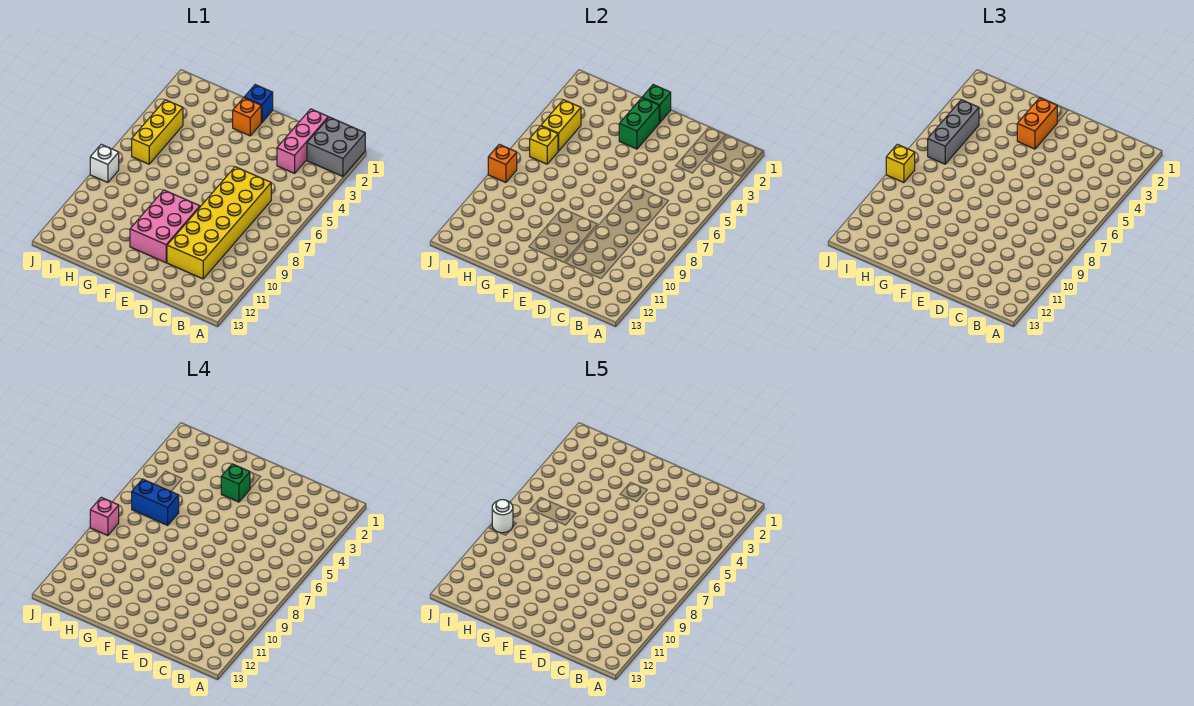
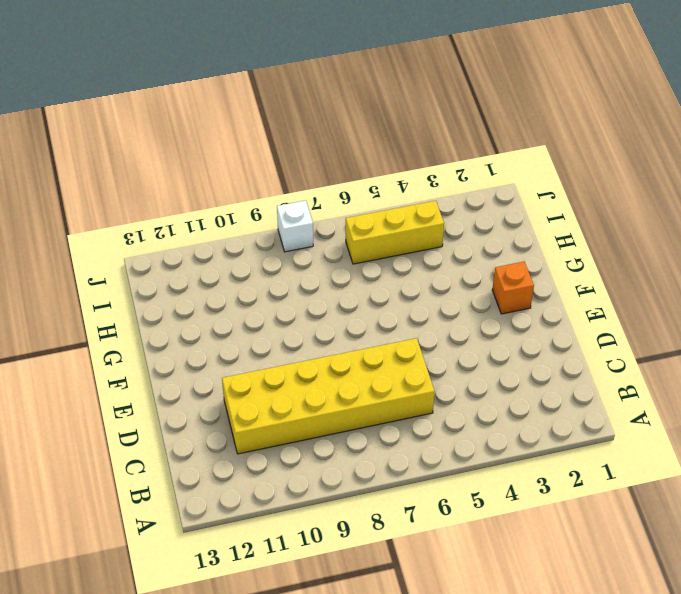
none -> grey brick A1:B2 level 1
none -> pink brick C1:C3 level 1
none -> pink brick E9:F11 level 1

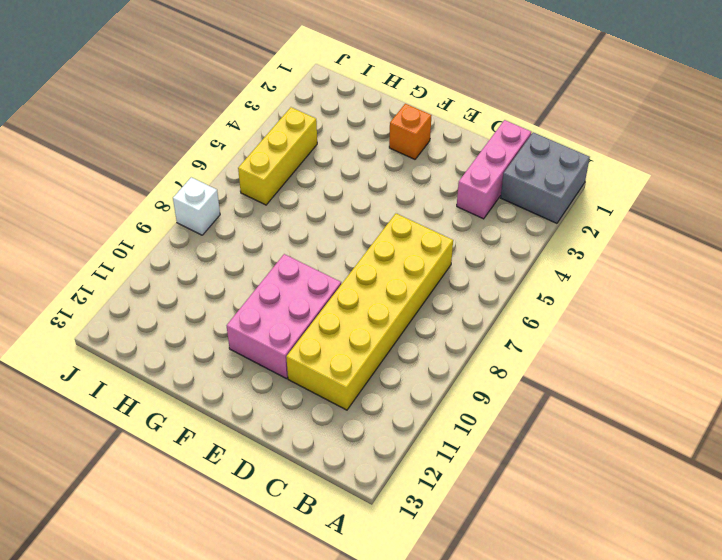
none -> blue brick F1 level 1
none -> green brick F1 level 2
none -> green brick F2:F3 level 2

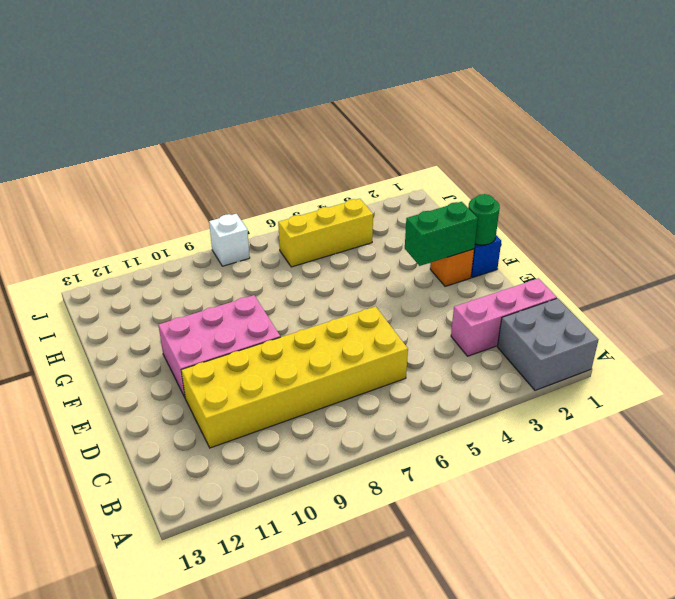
green round brick F1 level 2 -> green brick F1 level 2
none -> yellow brick I4:I5 level 2
none -> yellow brick I6 level 2
none -> orange brick J8 level 2

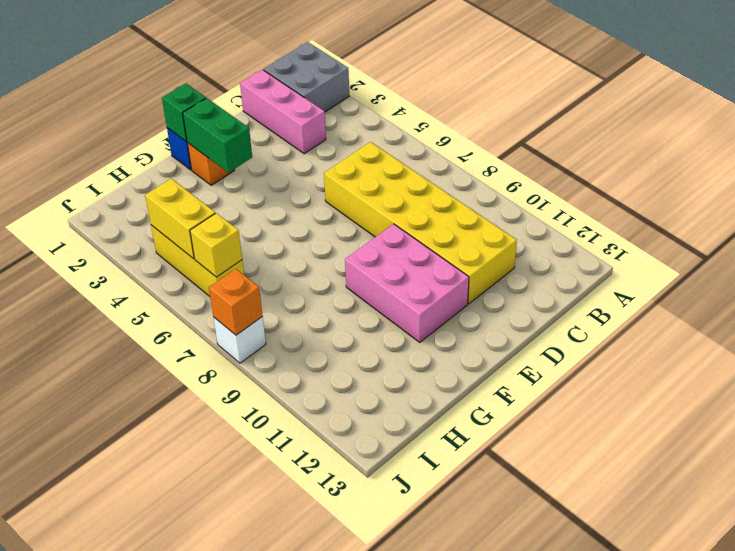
none -> orange brick F2:F3 level 3
none -> grey brick I4:I6 level 3
none -> yellow brick J8 level 3

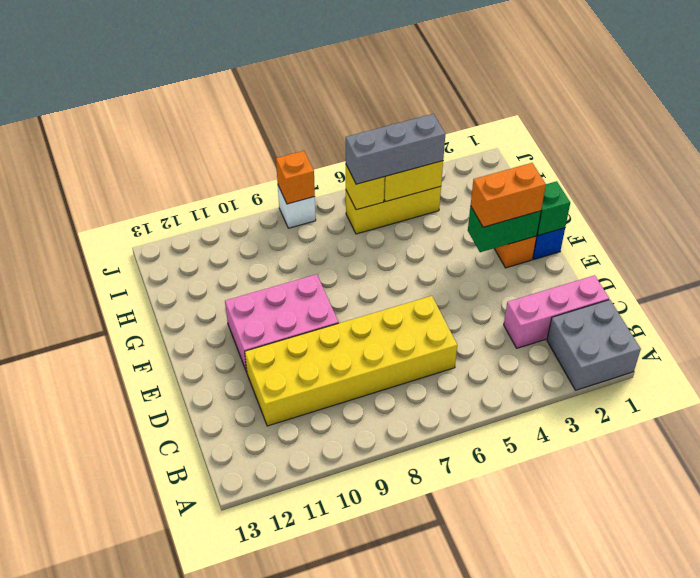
none -> yellow brick J8 level 3
none -> green brick F3 level 4
none -> blue brick H6:I6 level 4

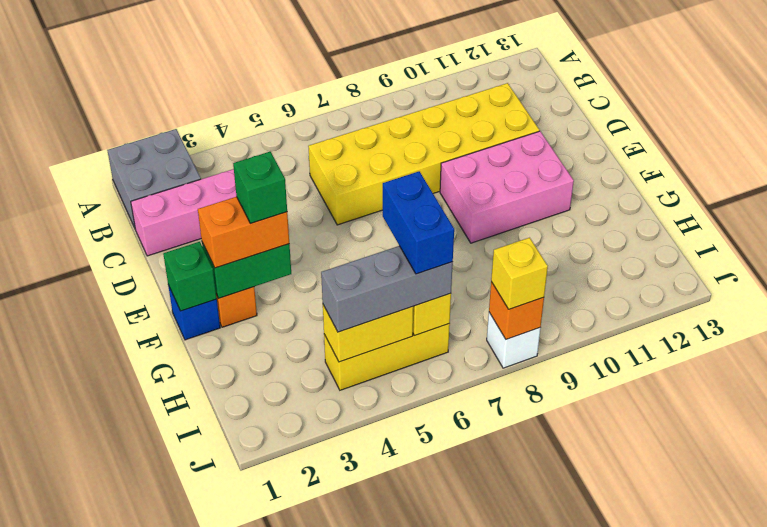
none -> pink brick J8 level 4
none -> white round brick J8 level 5

